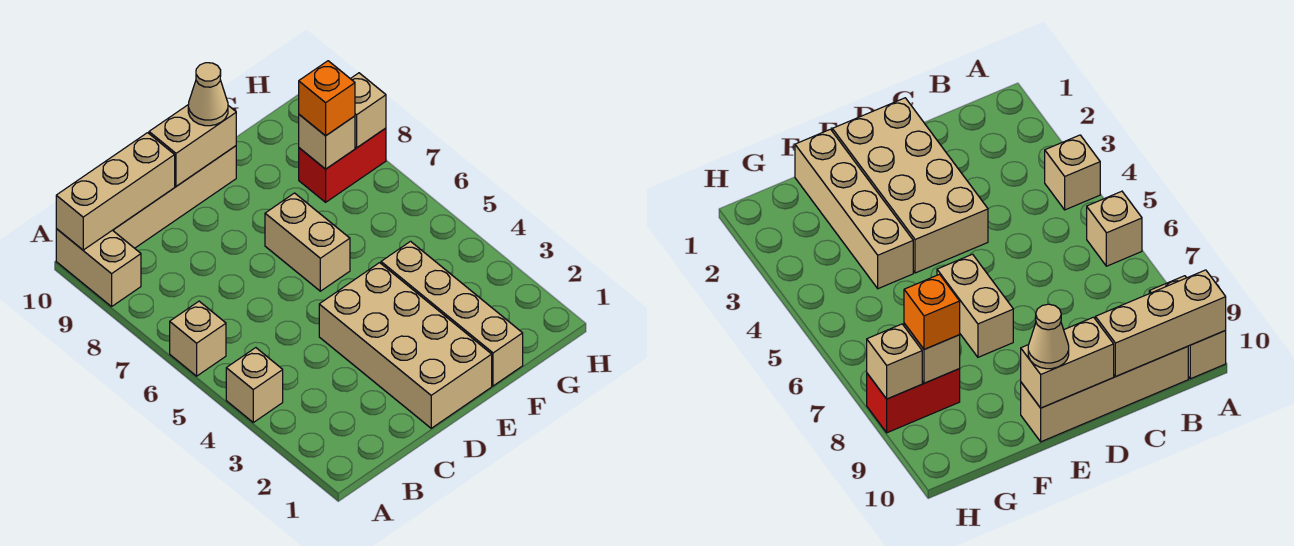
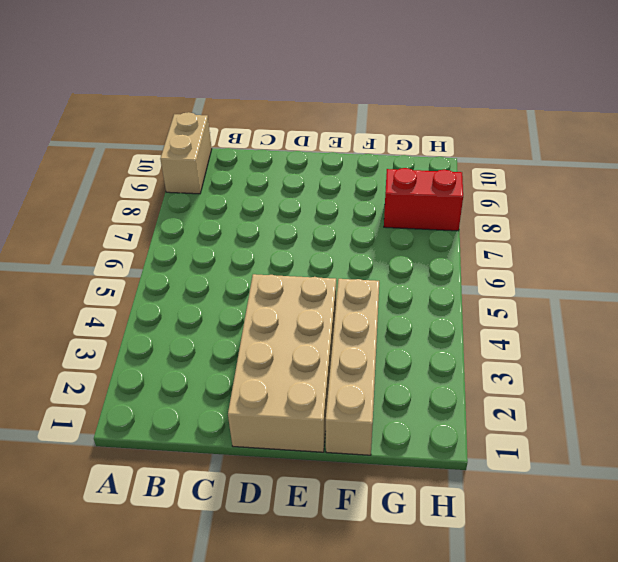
none -> tan brick A4 level 1
none -> tan brick A6 level 1
none -> tan brick B10:E10 level 1

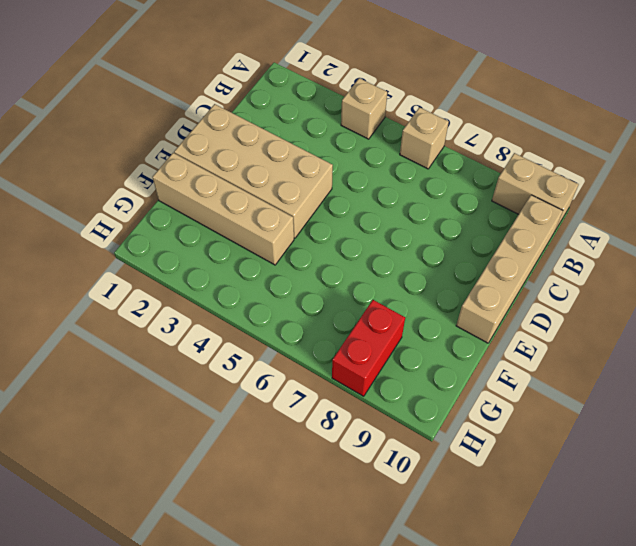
none -> tan brick E6:E7 level 1
none -> tan brick A10:C10 level 2
none -> tan brick D10:E10 level 2

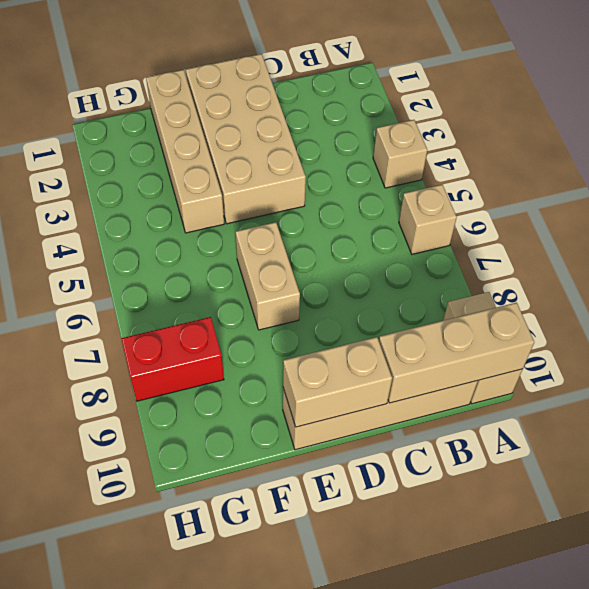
none -> tan brick G8 level 2
none -> tan brick H8 level 2
none -> tan cone E10 level 3

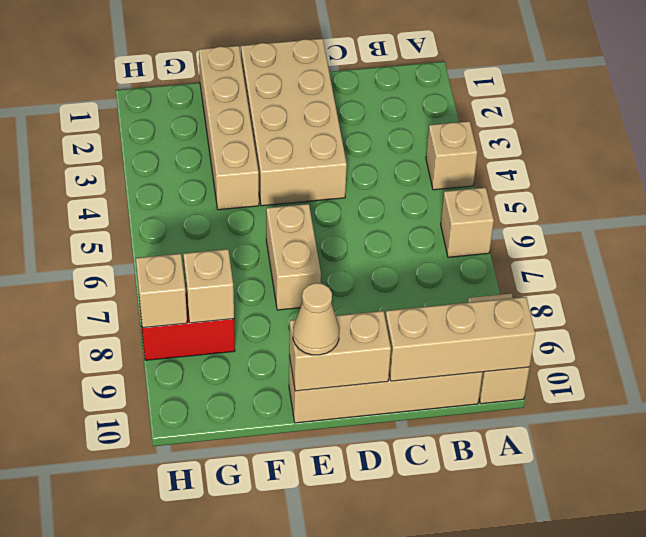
none -> orange brick G8 level 3

